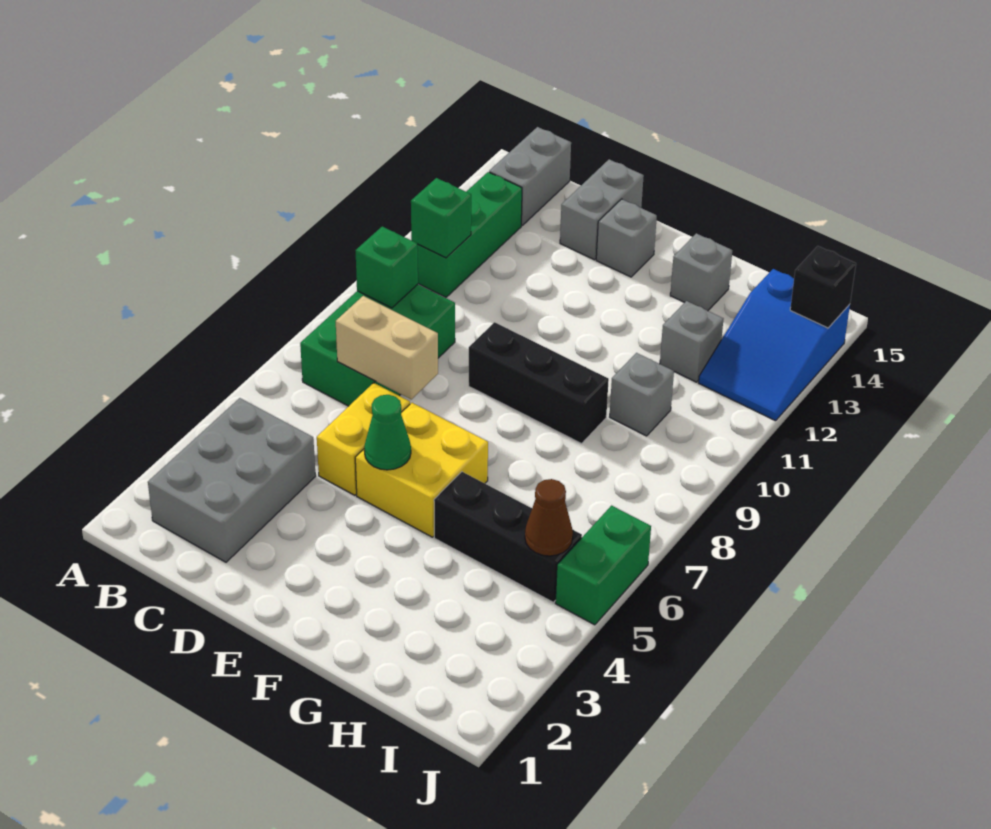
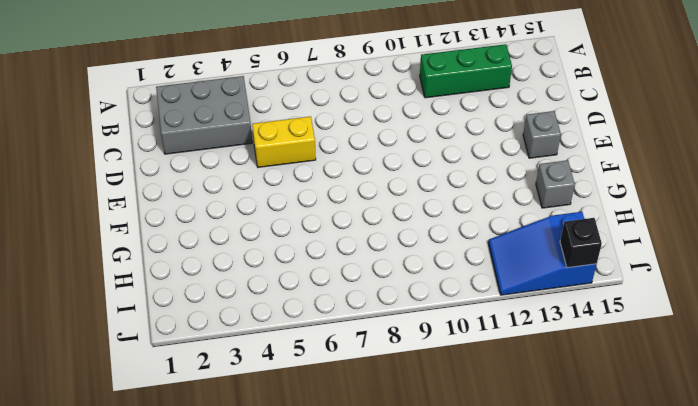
none -> green brick B7:C9 level 1
none -> grey brick B14:B15 level 1
none -> grey brick D14:D15 level 1

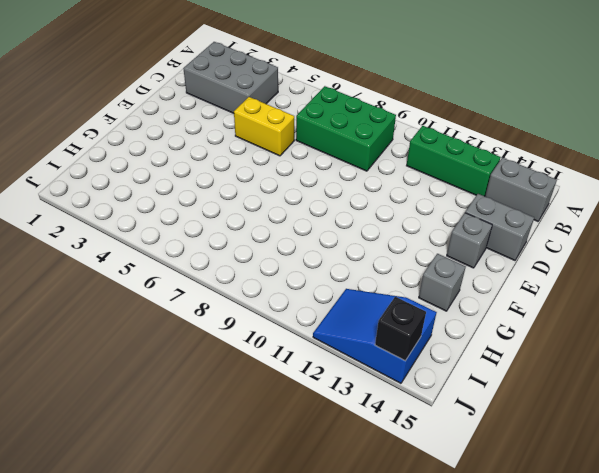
none -> yellow brick E5:F6 level 1
none -> black brick E9:G9 level 1
none -> black brick G5:I5 level 1

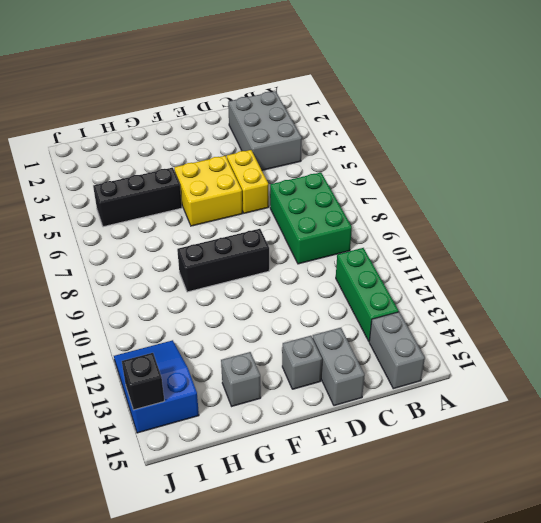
none -> grey brick H10 level 1
none -> grey brick H12 level 1
none -> green brick J5:J6 level 1

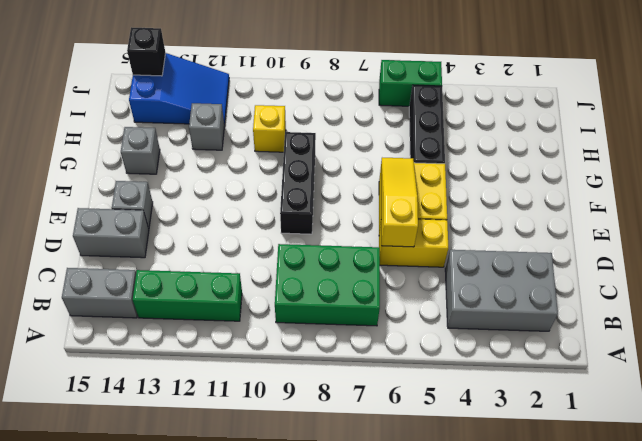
yellow slope D6:F6 level 2 top D -> none
yellow brick H10 level 1 -> grey brick H10 level 1
none -> green brick B9 level 2
none -> green brick B11 level 2
none -> tan brick C7:D7 level 2

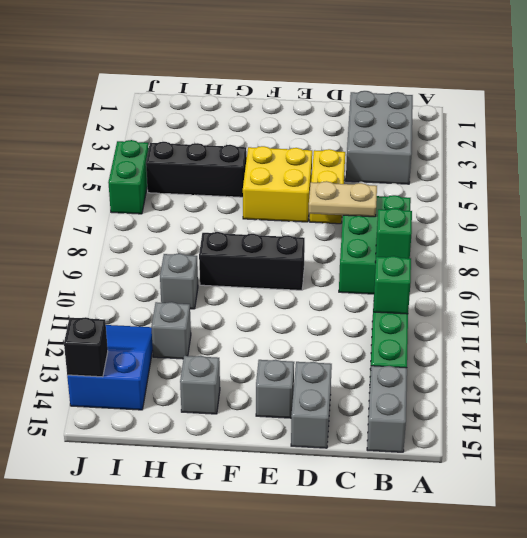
tan plate C7:D7 level 2 -> tan brick C7:D7 level 2
none -> green cone E5 level 2
none -> brown cone I5 level 2

